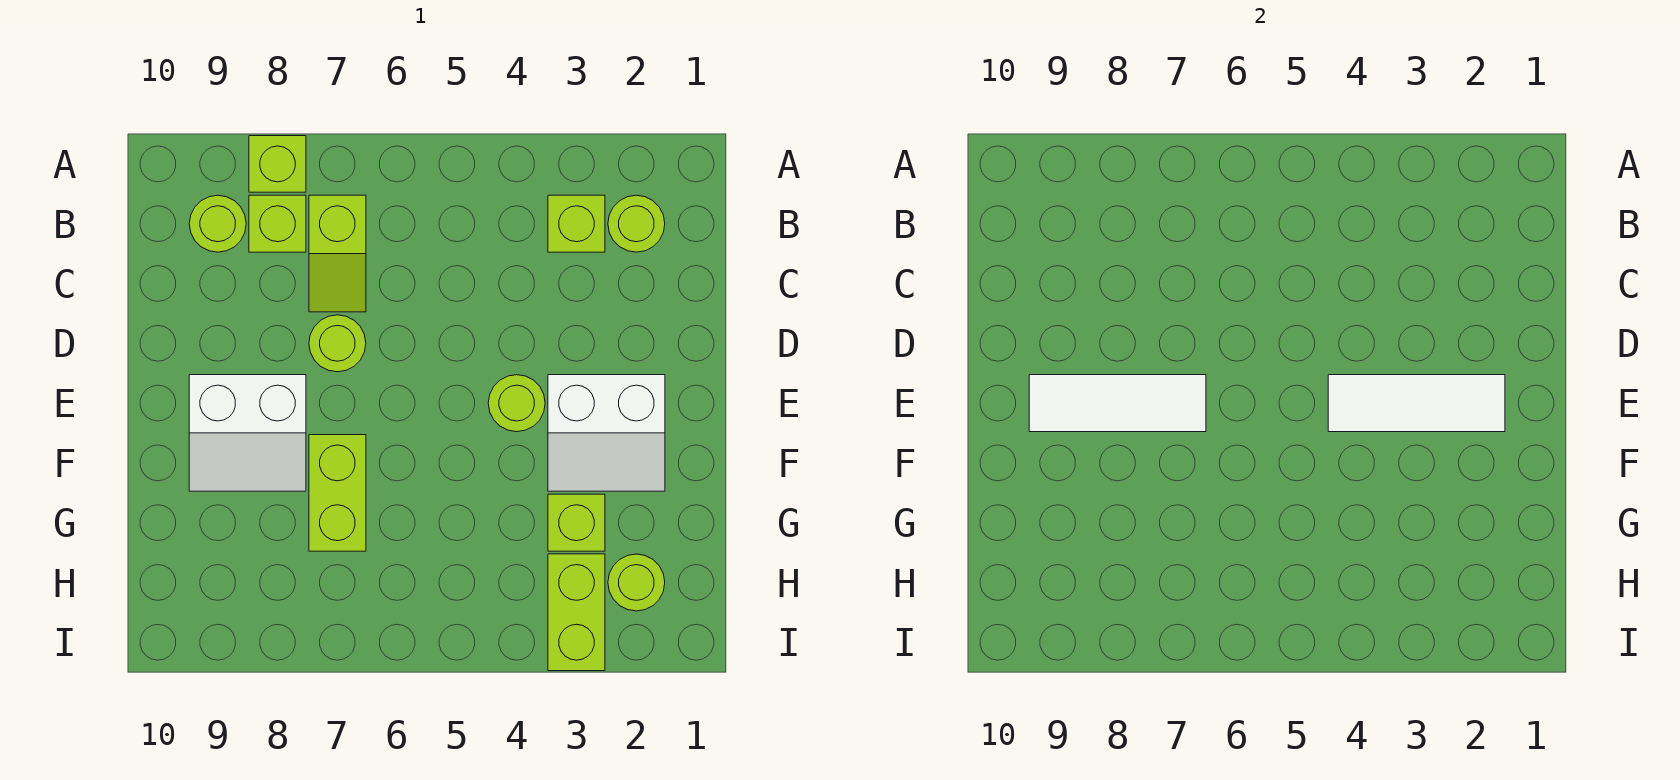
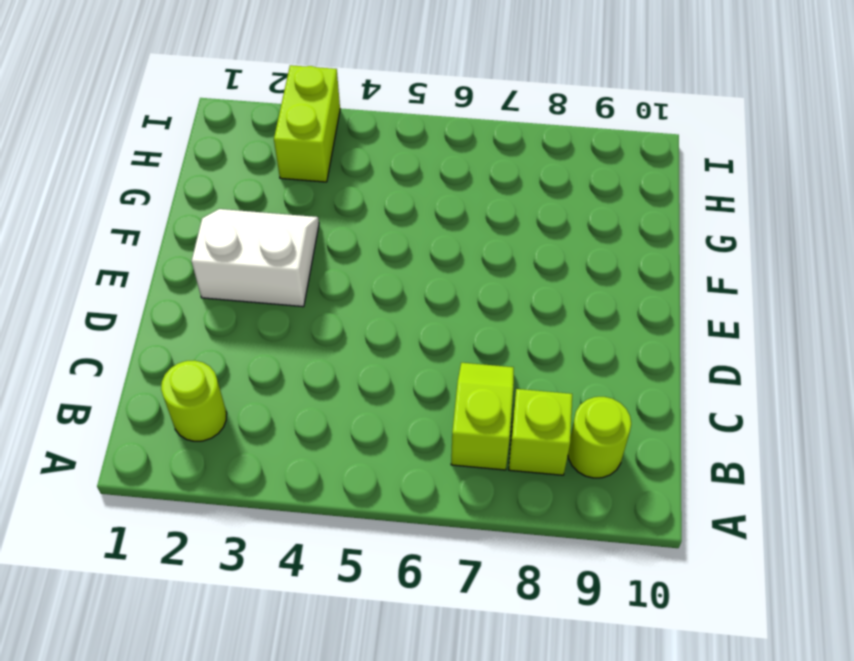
none -> lime brick A8 level 1
none -> lime brick B3 level 1
none -> lime round brick D7 level 1

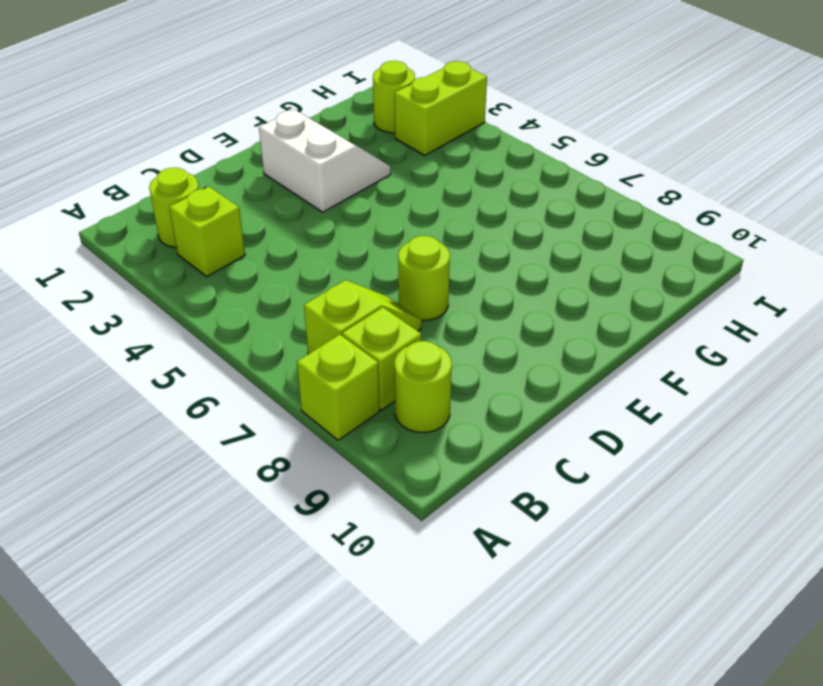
none -> lime round brick E4 level 1
none -> white slope E8:F9 level 1 top E
none -> lime brick F7:G7 level 1

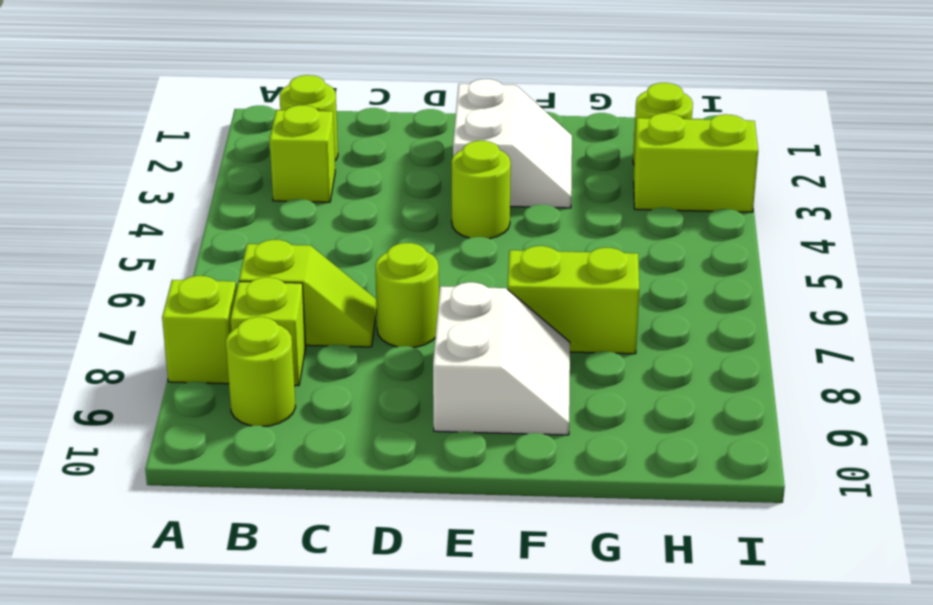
none -> lime brick G3 level 1
none -> white tile E2:E4 level 2
none -> white tile E7:E9 level 2

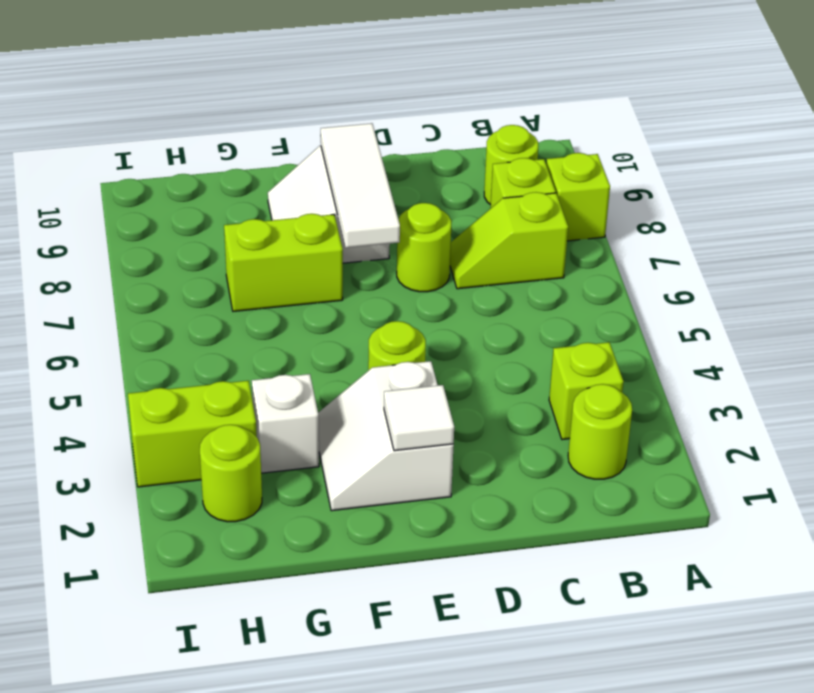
white tile E2 level 2 -> white tile E2:E4 level 2
white brick G3 level 1 -> lime brick G3 level 1

